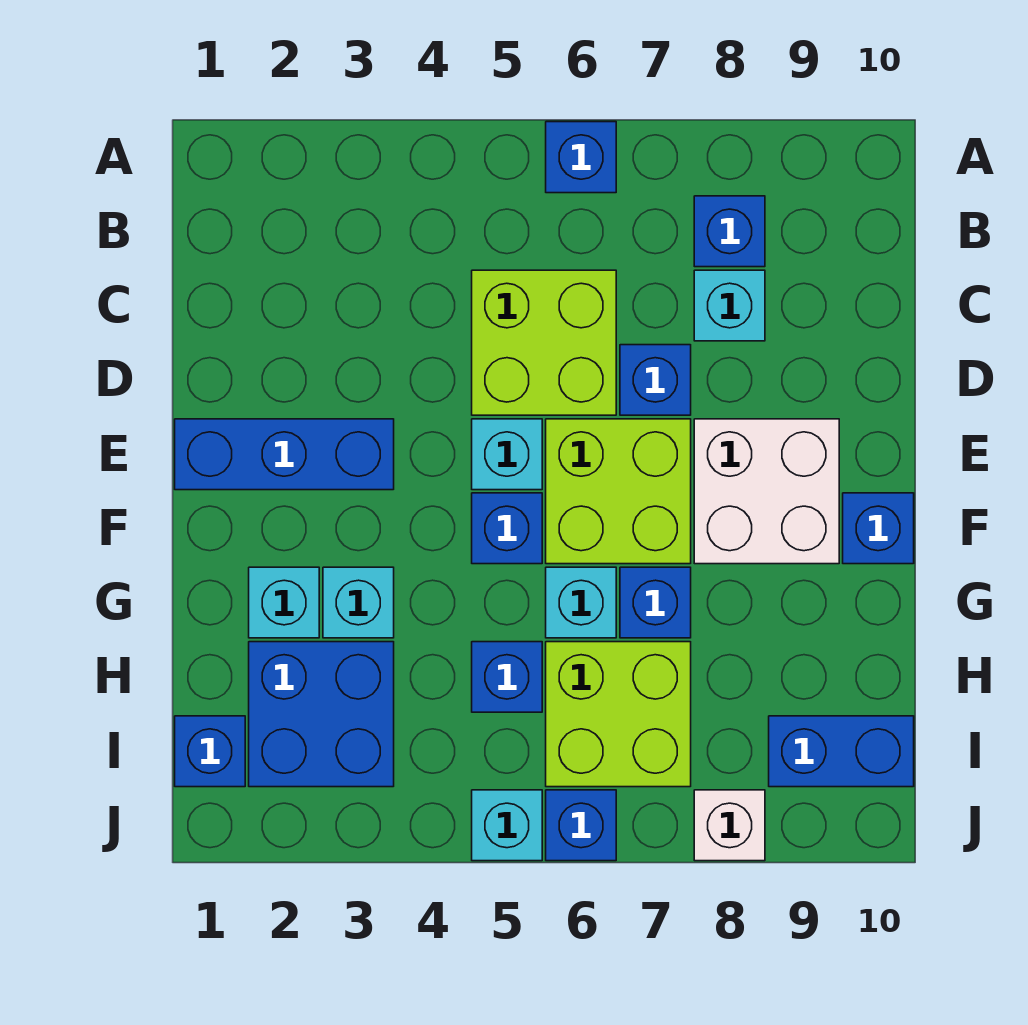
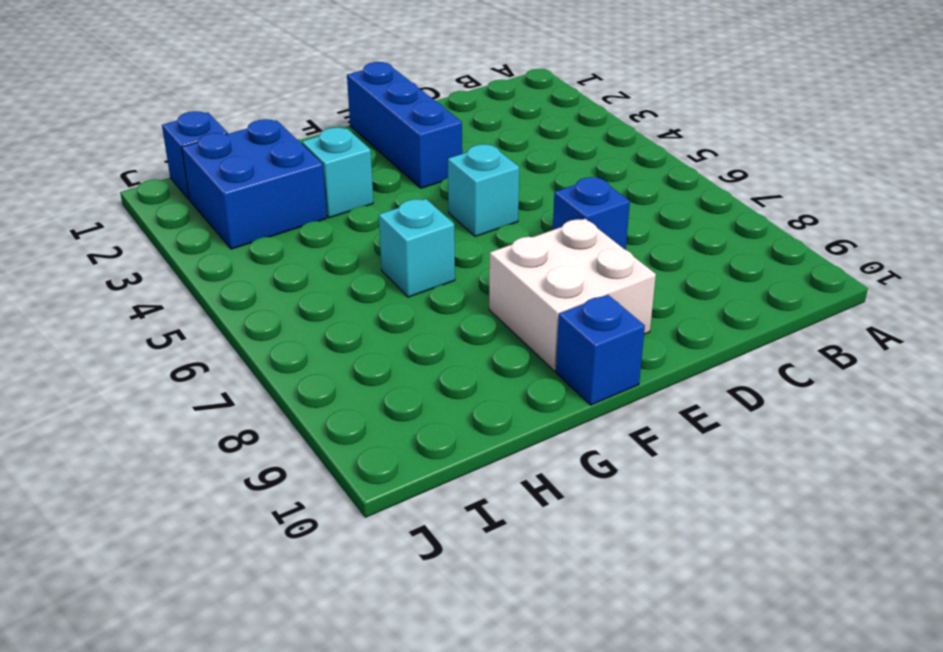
none -> blue brick A6 level 1
none -> blue brick B8 level 1
none -> lime brick C5:D6 level 1

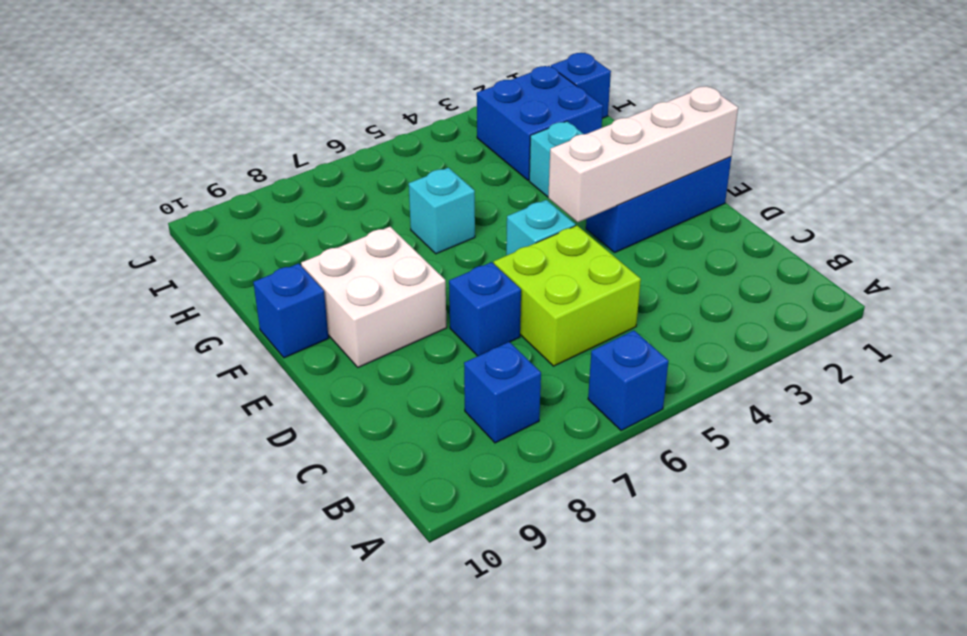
white brick E1:E4 level 2 -> none
none -> cyan brick C8 level 1
none -> lime brick E6:F7 level 1
none -> blue brick F5 level 1

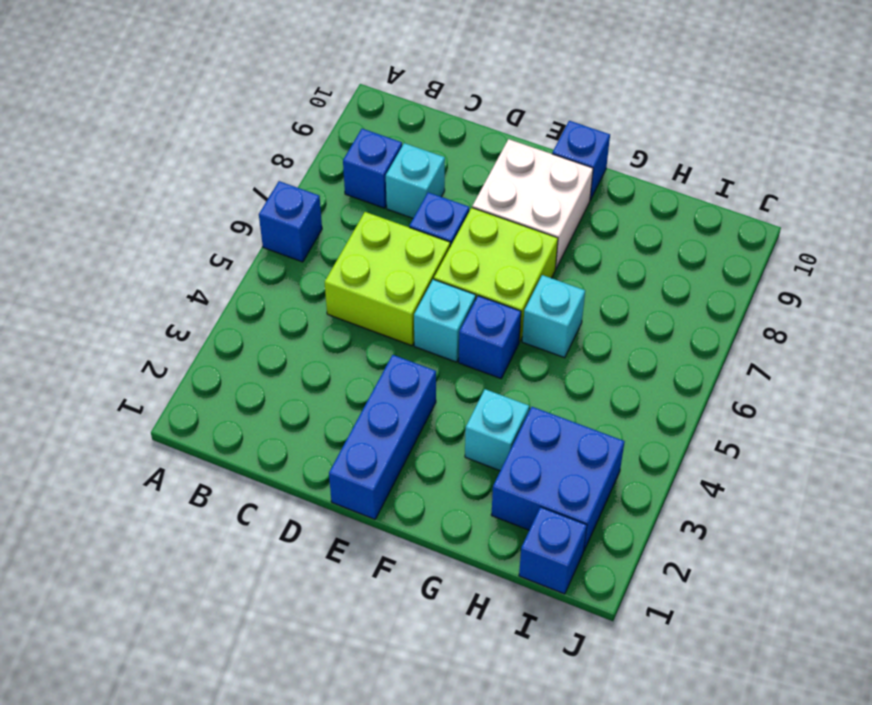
none -> cyan brick G2 level 1
none -> blue brick G7 level 1
none -> blue brick H5 level 1

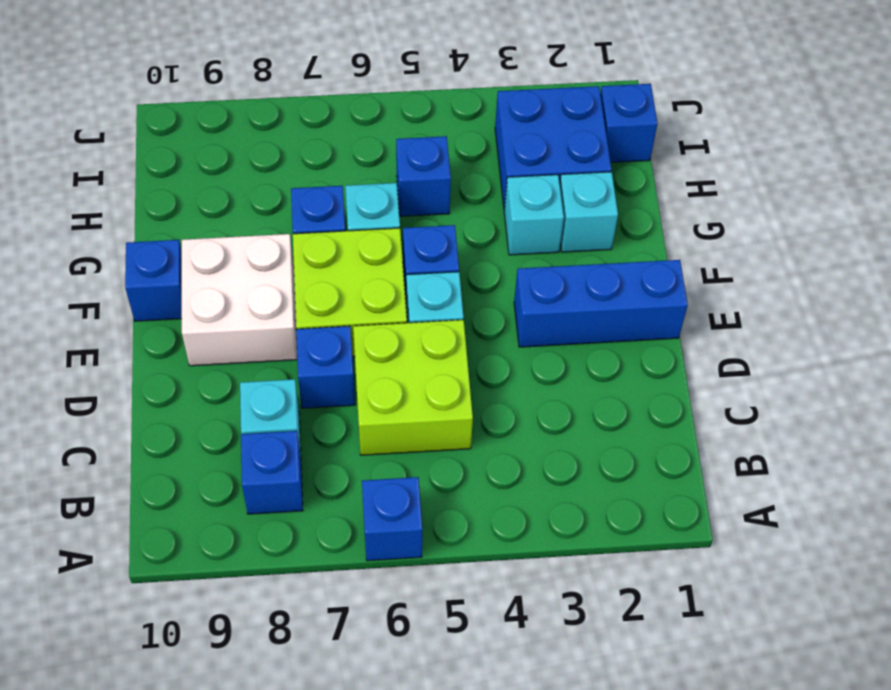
none -> lime brick H6:I7 level 1
none -> blue brick I9:I10 level 1
none -> cyan brick J5 level 1

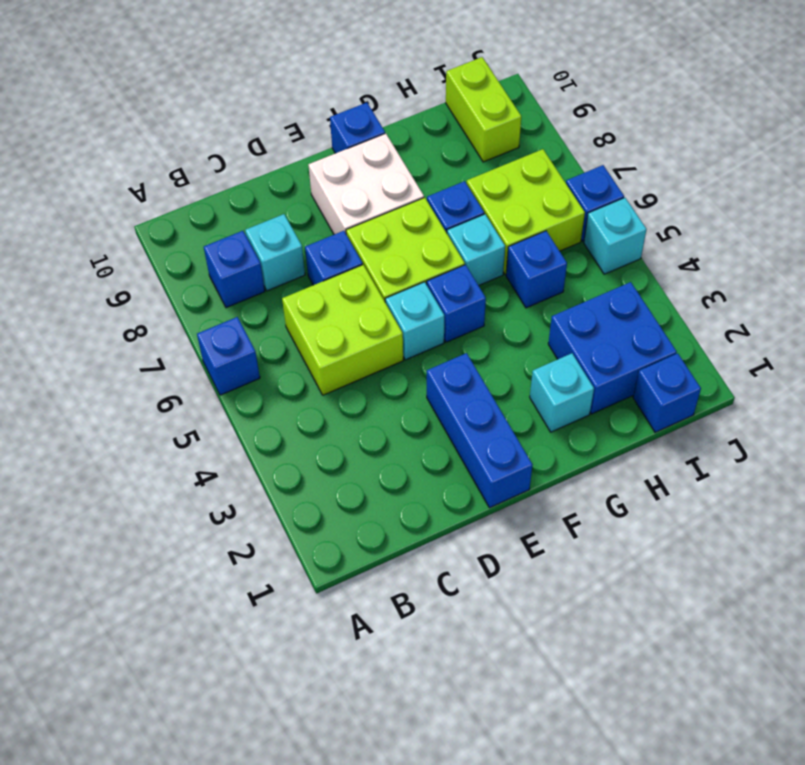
lime brick I9:I10 level 1 -> blue brick I9:I10 level 1
none -> cyan brick G3 level 1
none -> white brick J8 level 1

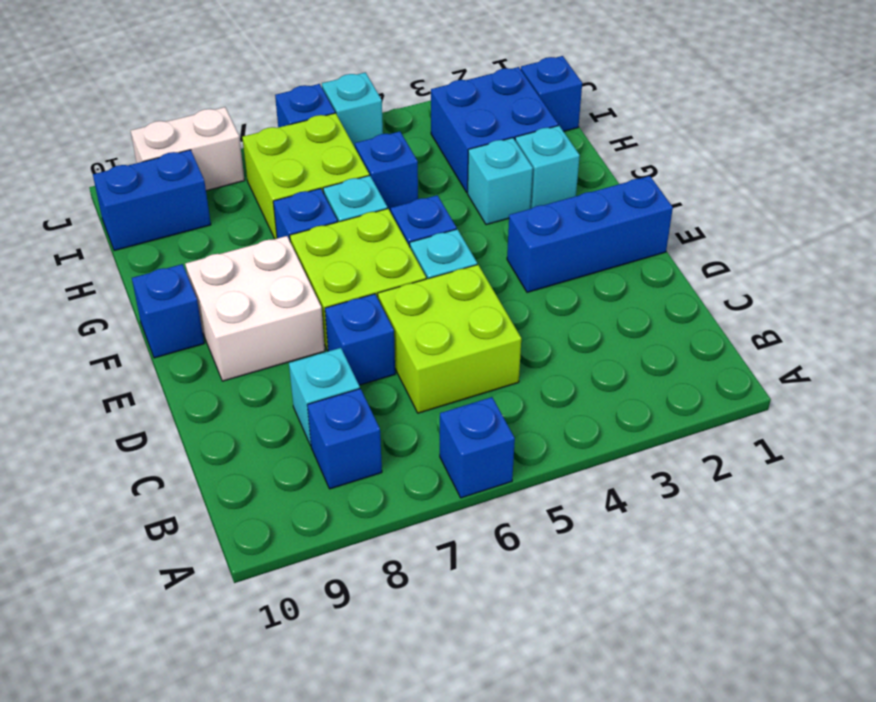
white brick J8:J9 level 1 -> white brick J8 level 1

